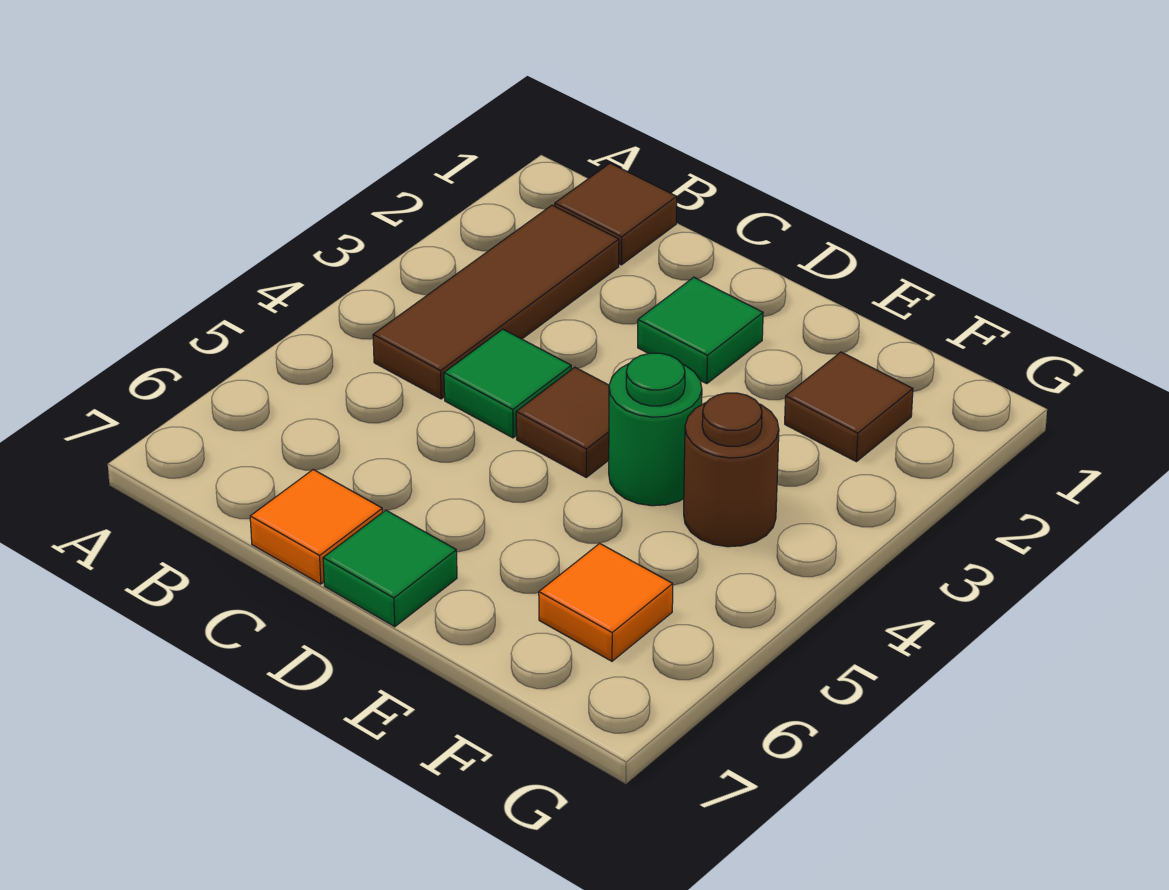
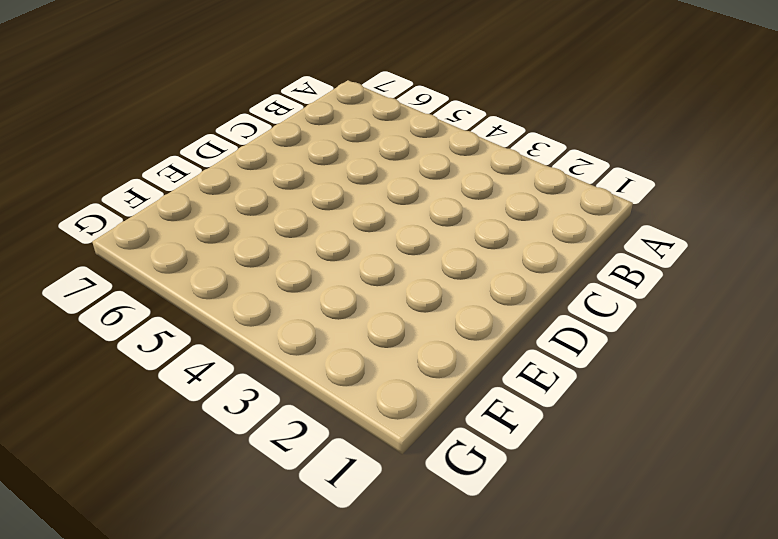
none -> brown tile B1 level 1
none -> brown tile B2:B4 level 1

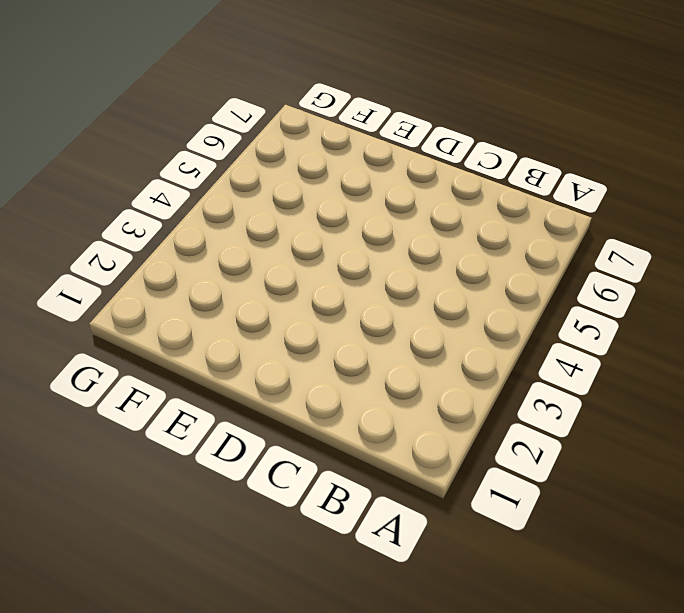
none -> brown tile B1 level 1
none -> brown tile B2:B4 level 1

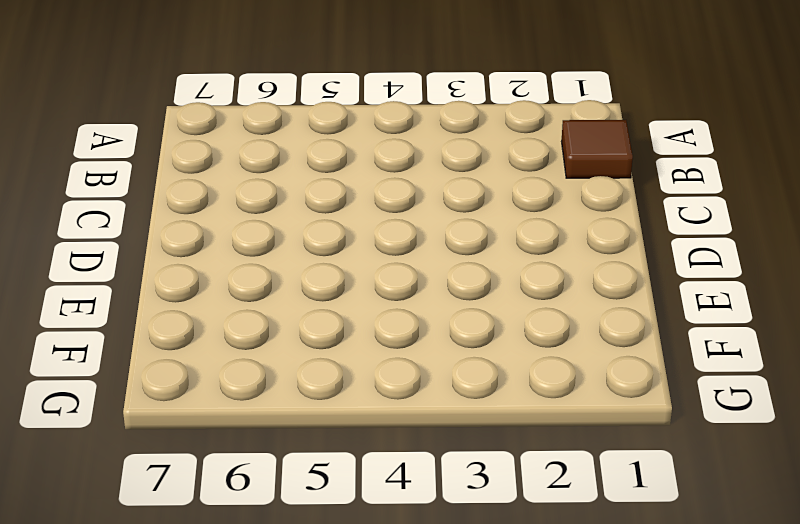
none -> brown tile B2:B4 level 1
none -> green tile C4 level 1

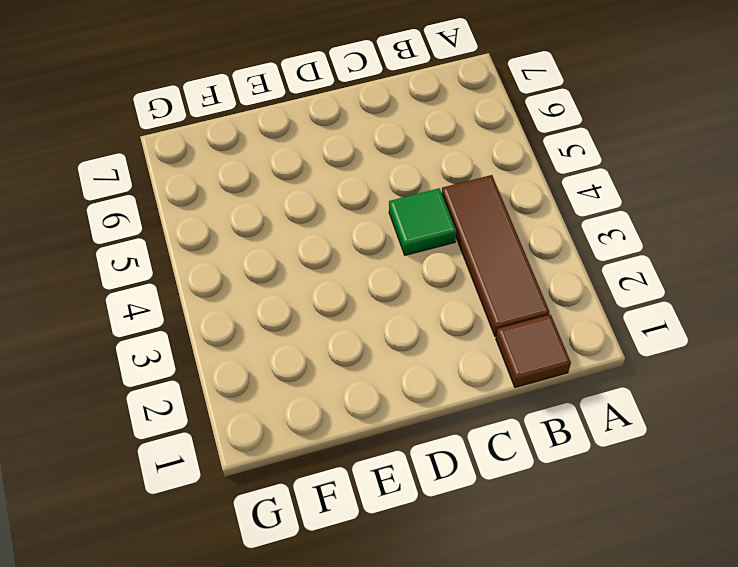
none -> orange tile C7 level 1
none -> green tile D2 level 1

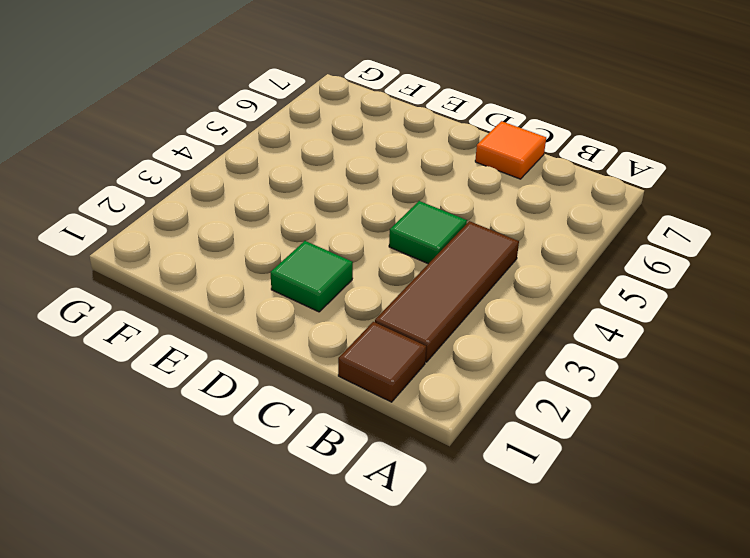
none -> brown tile D4 level 1
none -> green tile D7 level 1

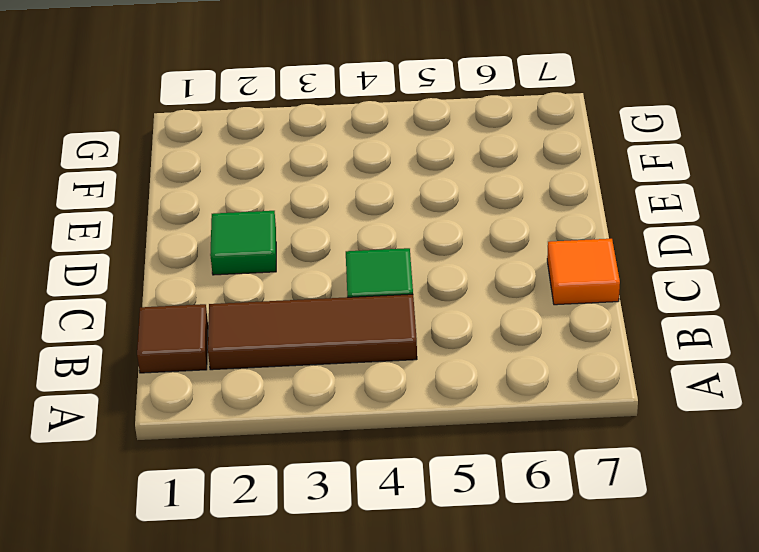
none -> brown tile D4 level 1
none -> green tile D7 level 1

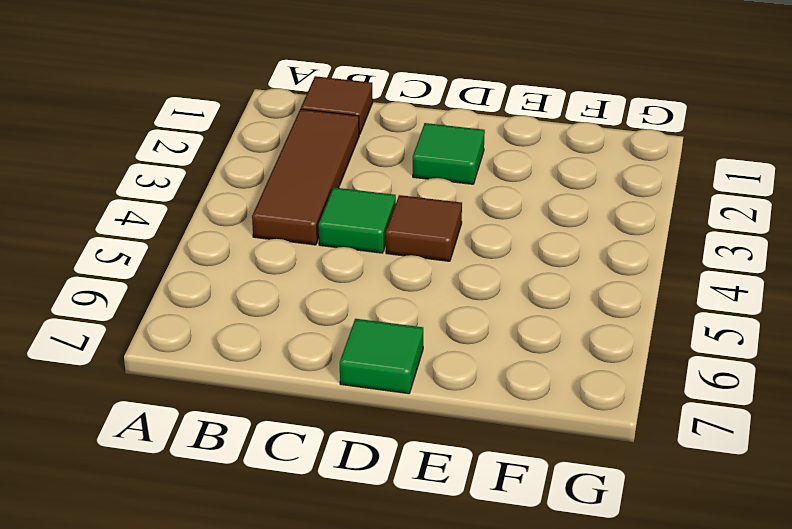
none -> orange tile C7 level 1
none -> green round brick E4 level 1

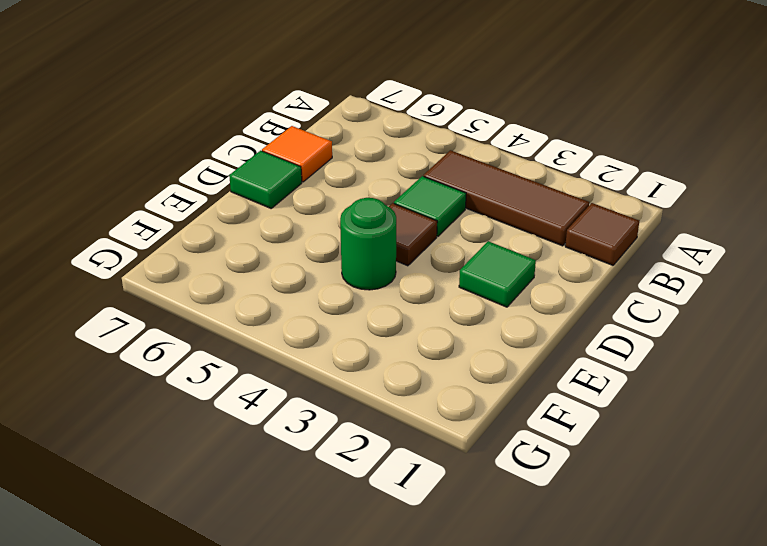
none -> brown tile F2 level 1
none -> brown round brick F4 level 1

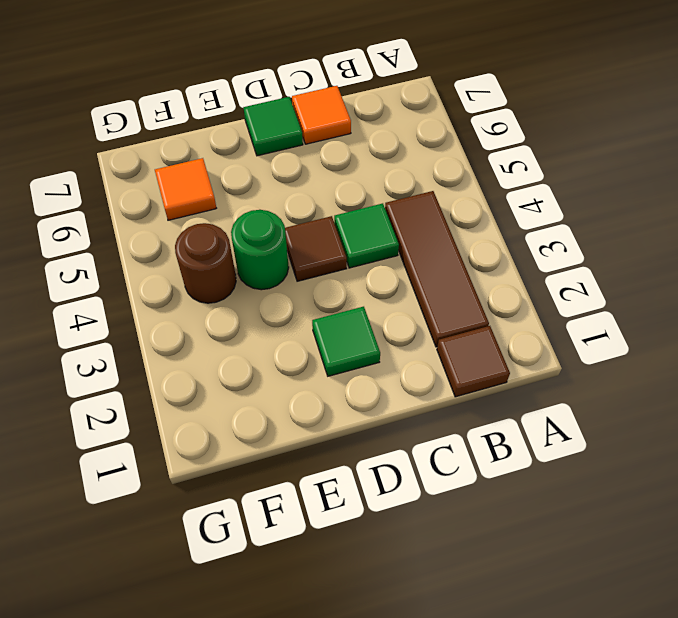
none -> brown tile F2 level 1

